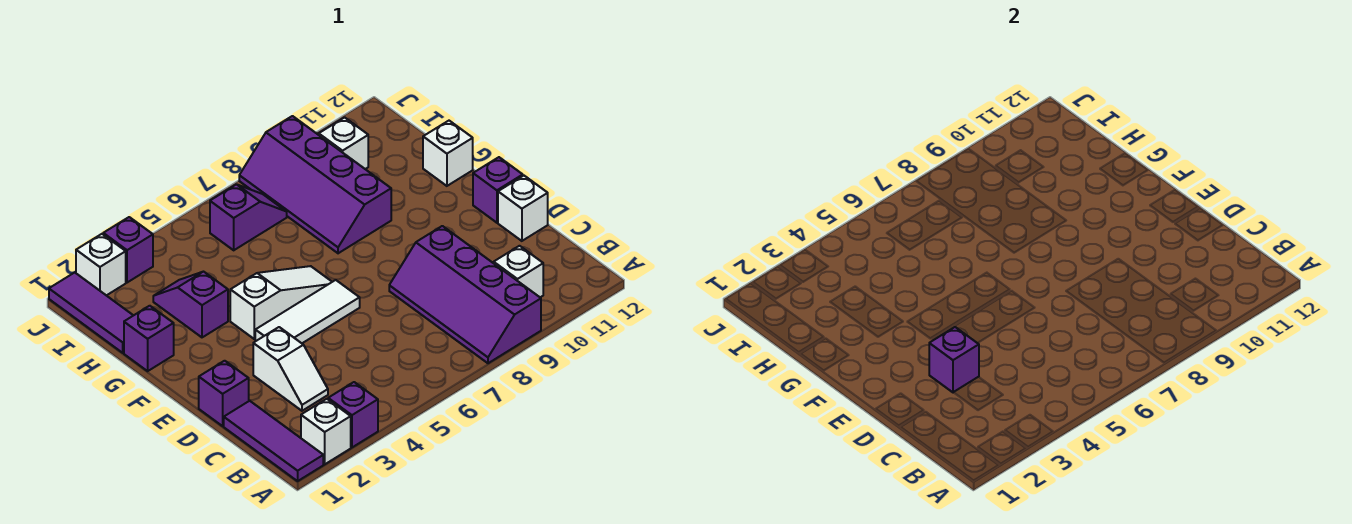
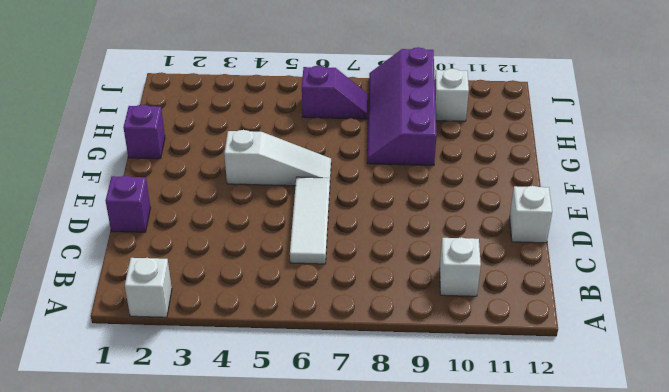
white tile C6:E6 level 1 -> white tile E4:E6 level 1
none -> purple tile A1:C1 level 1
none -> purple brick A3 level 1
none -> purple slope A8:D9 level 1 top 9

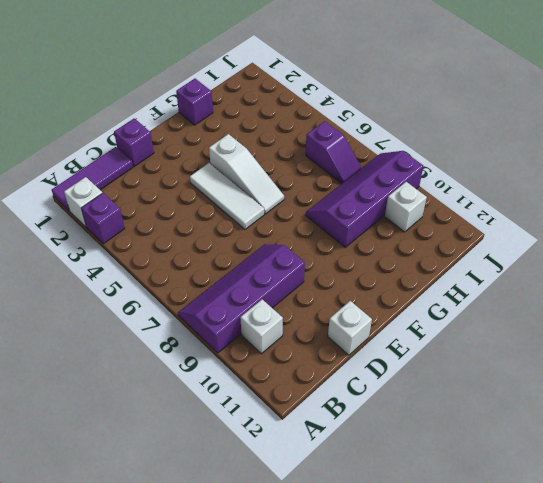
none -> white slope C3:D3 level 1 top D
none -> purple brick E12 level 1
none -> purple slope G3:H3 level 1 top G

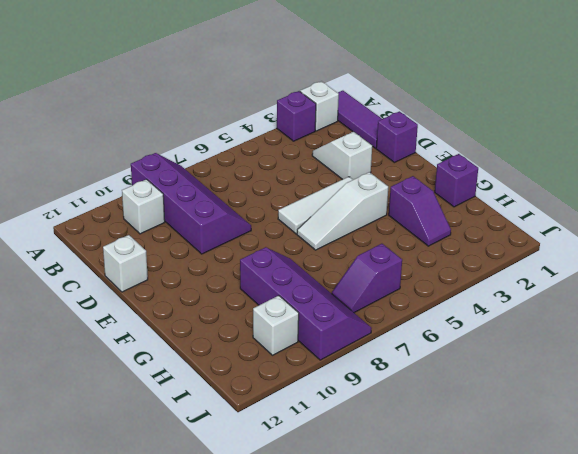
none -> purple brick E12 level 1
none -> white brick G12 level 1
none -> purple tile H1:J1 level 1

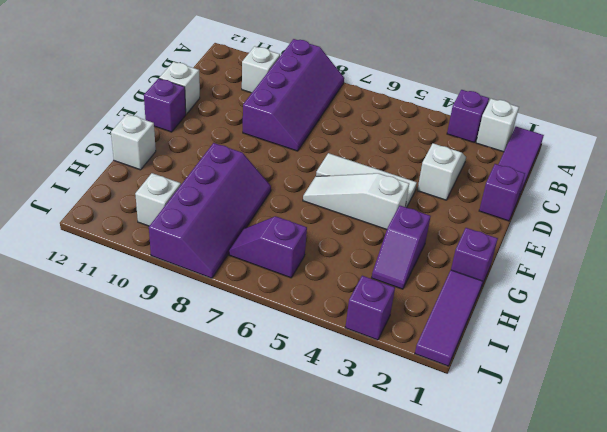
none -> white brick J2 level 1
none -> purple brick D3 level 2

